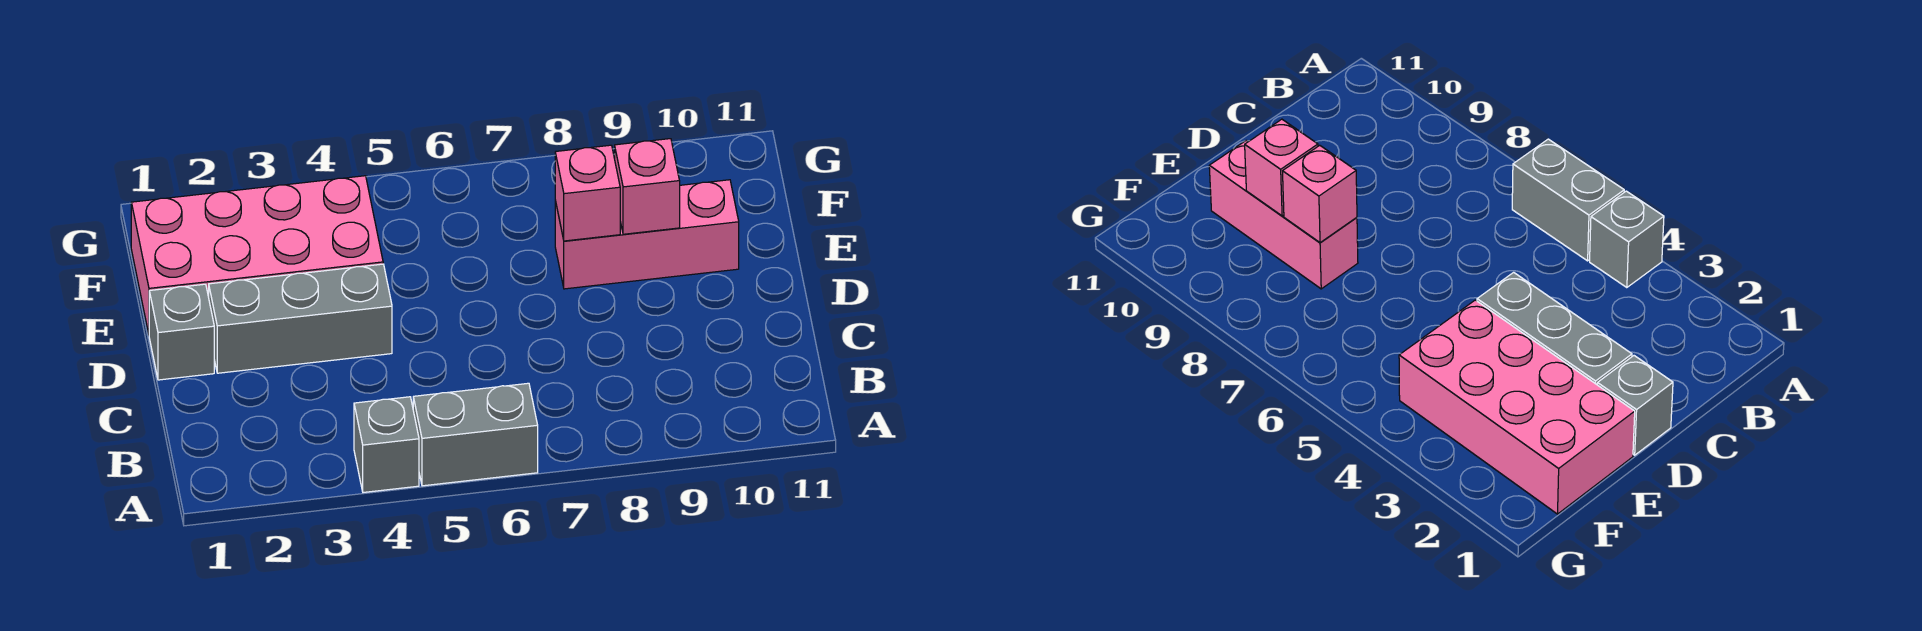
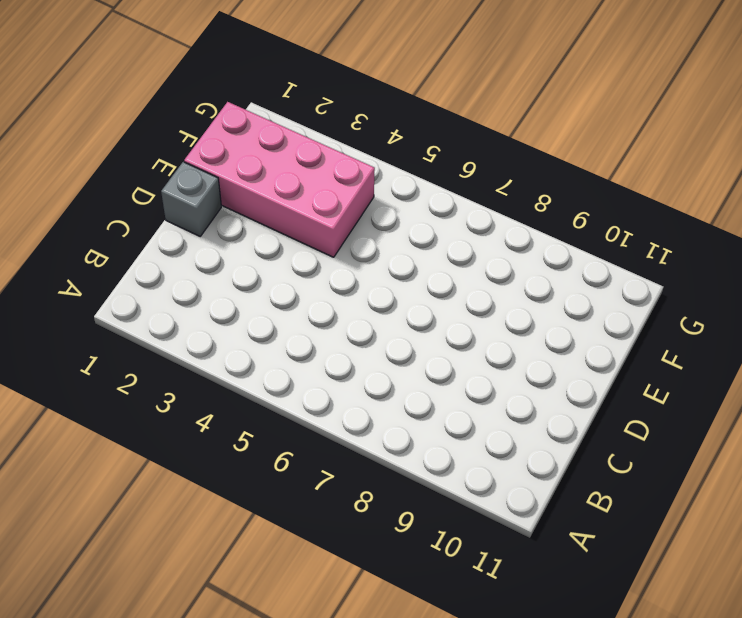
none -> grey brick A4 level 1
none -> grey brick A5:A6 level 1

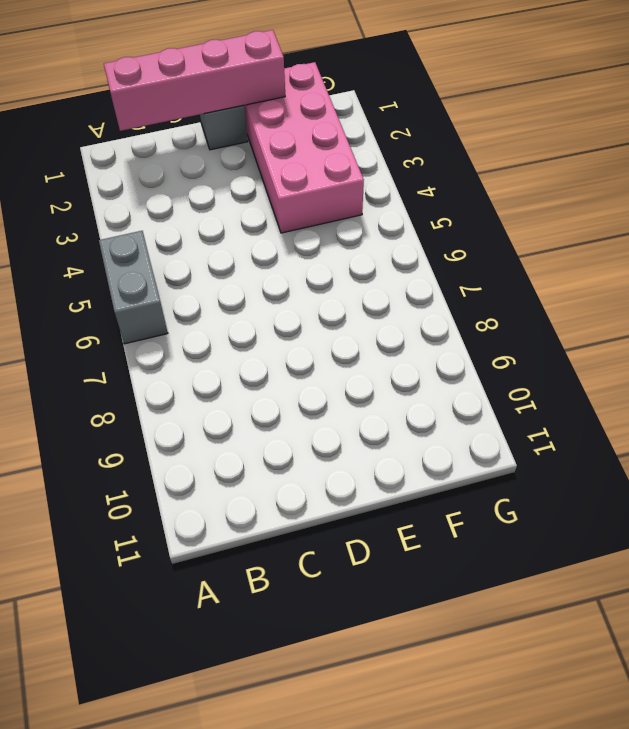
pink brick B1:E1 level 2 -> none
none -> grey brick A4 level 1
none -> grey brick D2:D4 level 1

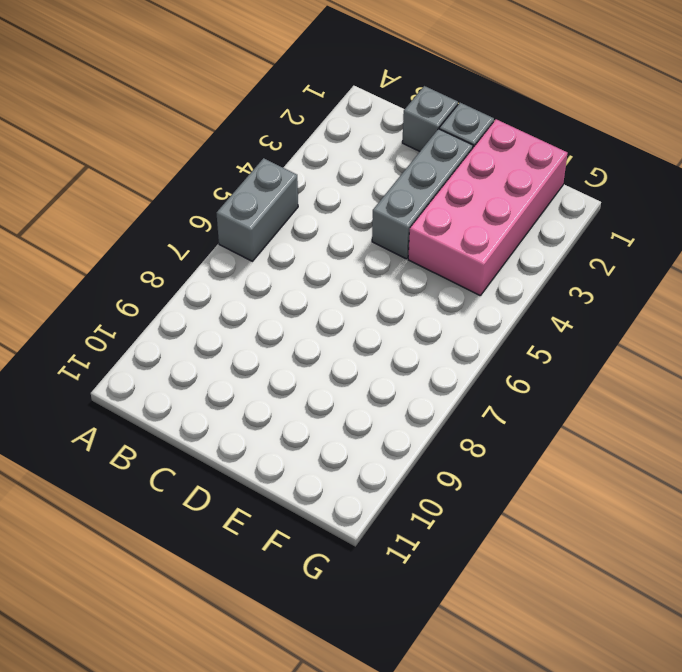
grey brick C1 level 1 -> grey brick A4 level 1
none -> pink brick E8:E10 level 1
none -> pink brick E8 level 2

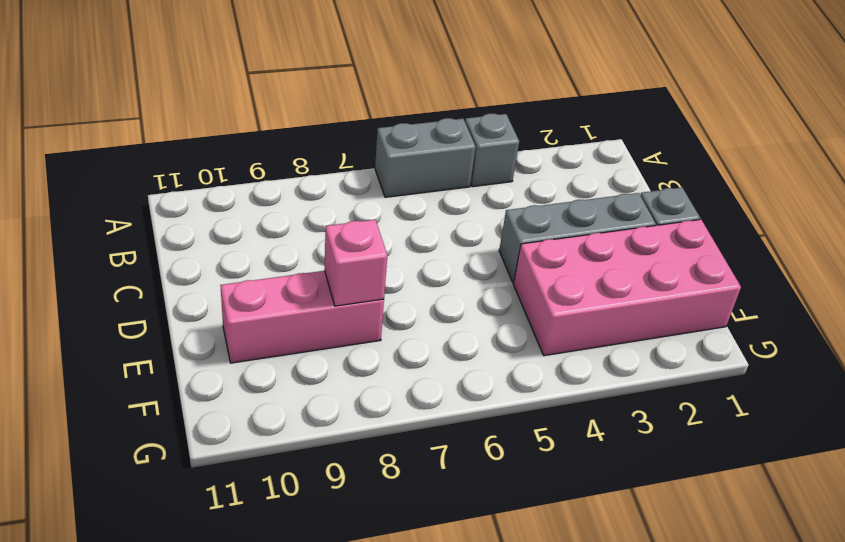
none -> pink brick E9 level 2

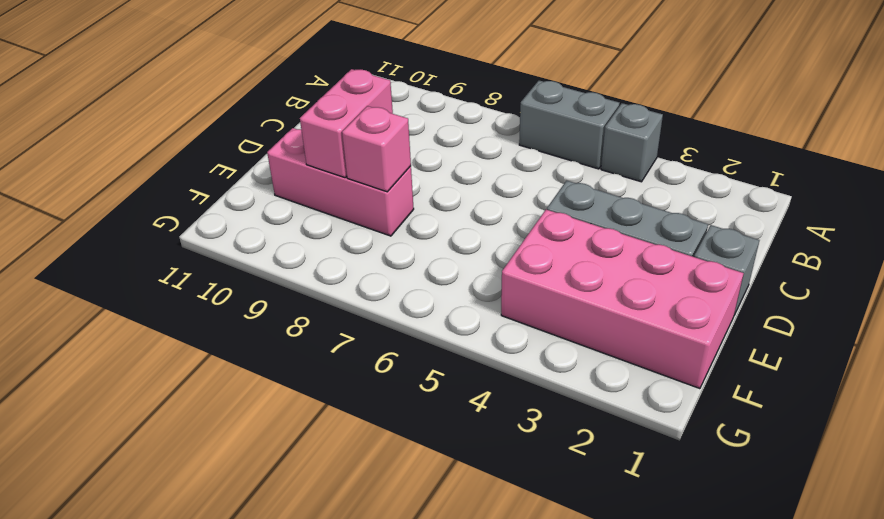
pink brick D9:E9 level 2 -> pink brick E9 level 2

